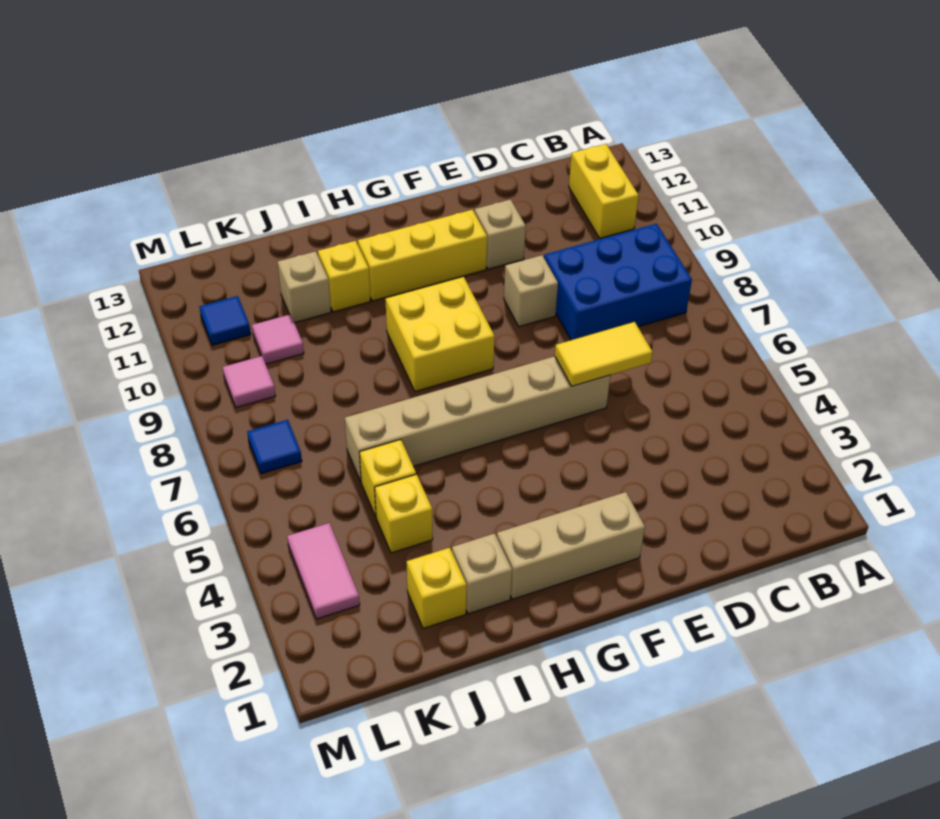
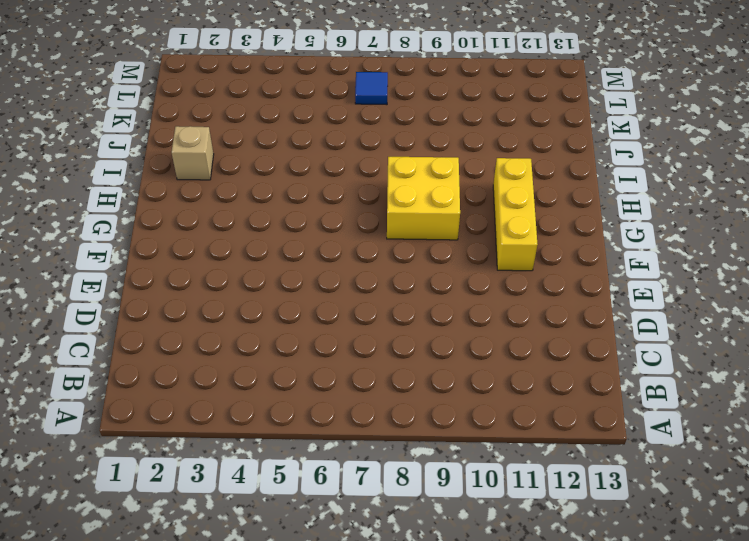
none -> blue brick B8:D9 level 1
none -> yellow brick B11:B12 level 1
none -> tan brick E6:J6 level 1

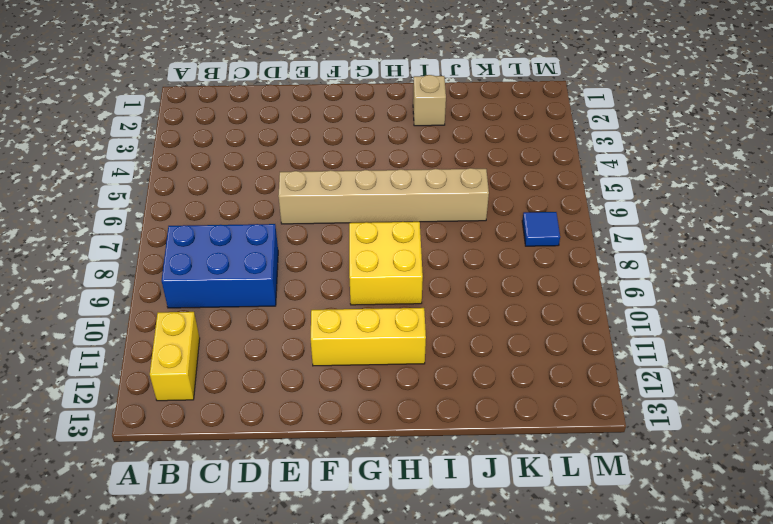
none -> tan brick E9 level 1
none -> tan brick E11 level 1
none -> tan brick F2:H2 level 1

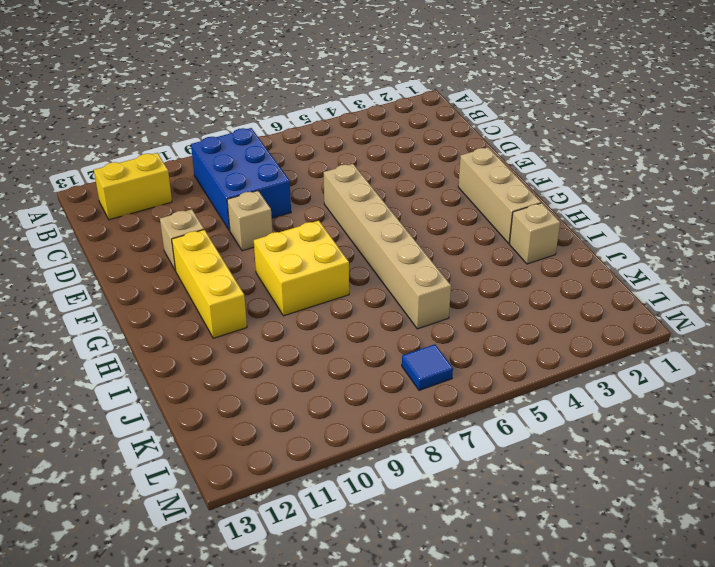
none -> yellow brick I11 level 1
none -> yellow brick J2 level 1
none -> yellow brick J4 level 1

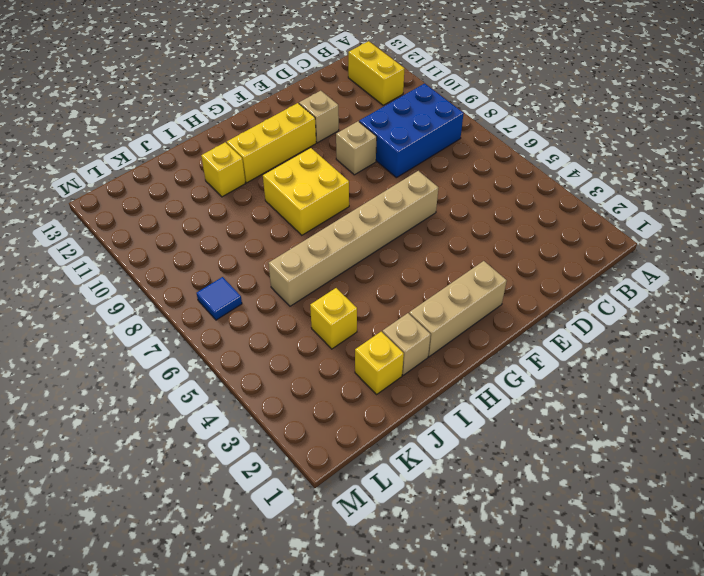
none -> yellow brick J5 level 1
none -> tan brick J11 level 1
none -> pink tile K10 level 1

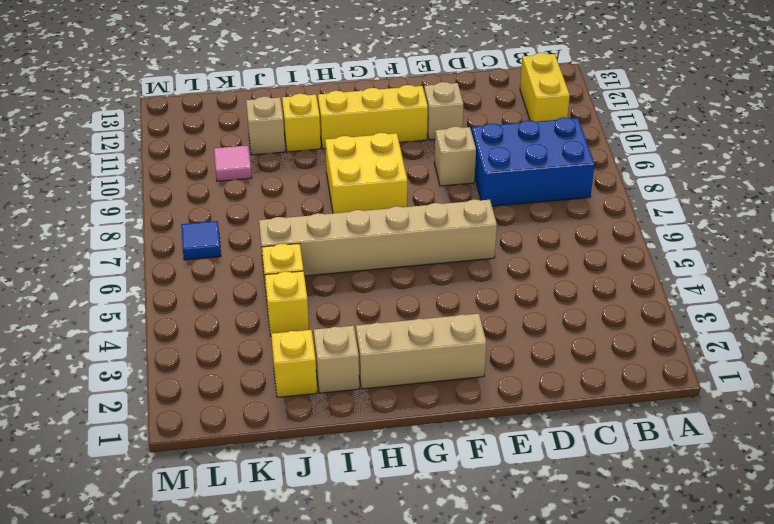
none -> pink tile L3:L4 level 1
none -> pink tile L9 level 1
none -> blue tile L11 level 1

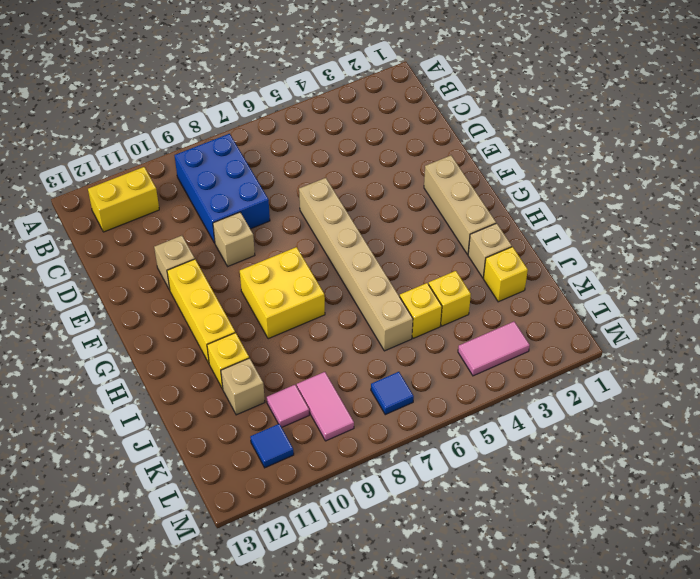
pink tile K9:L9 level 1 -> pink tile L9 level 1
none -> yellow tile D6:E6 level 2

